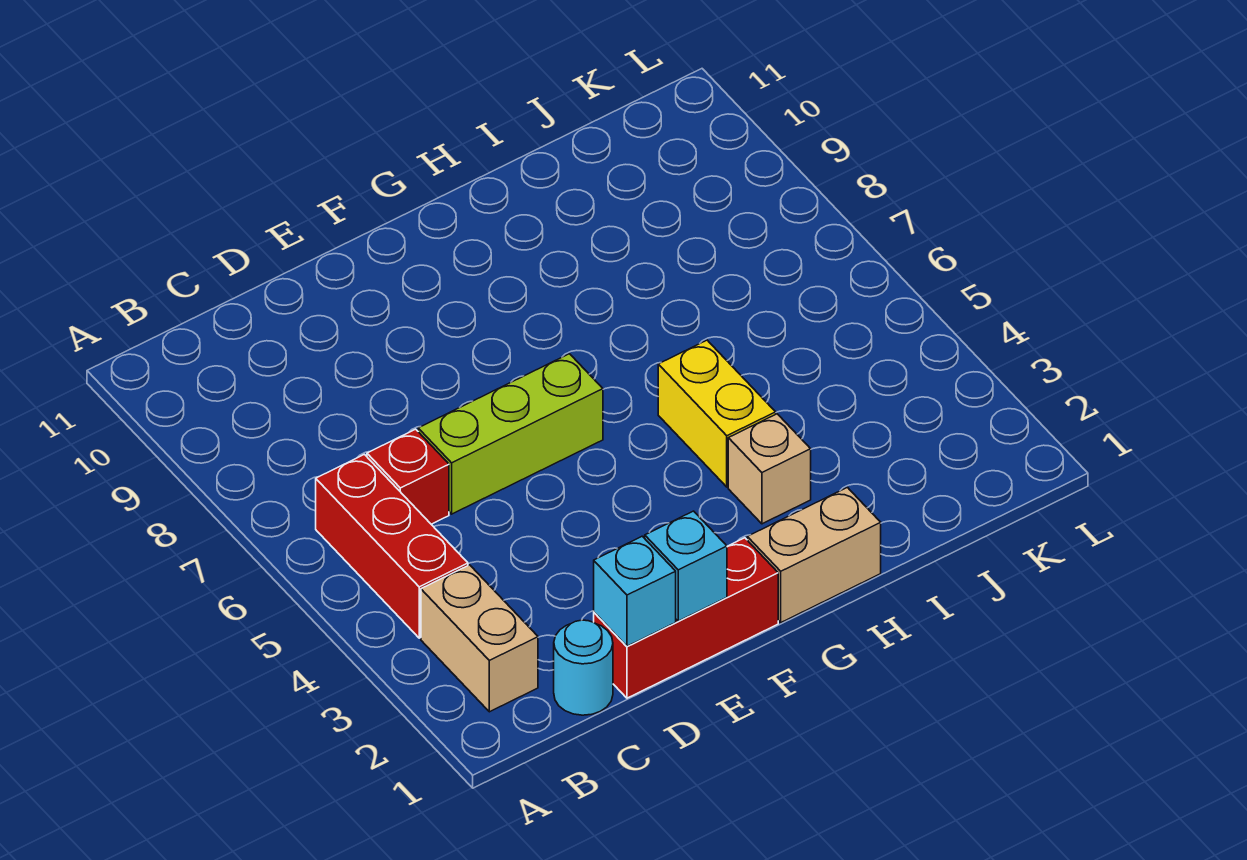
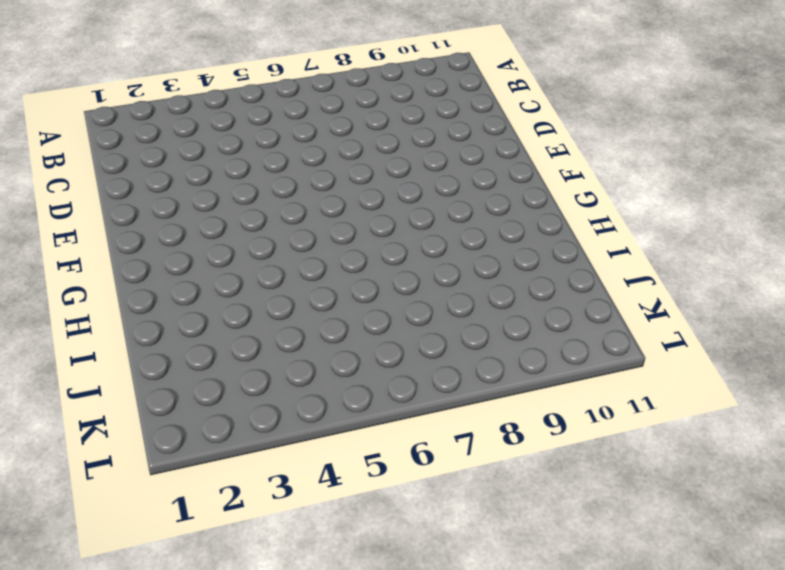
none -> tan brick B2:B3 level 1
none -> red brick B4:B6 level 1

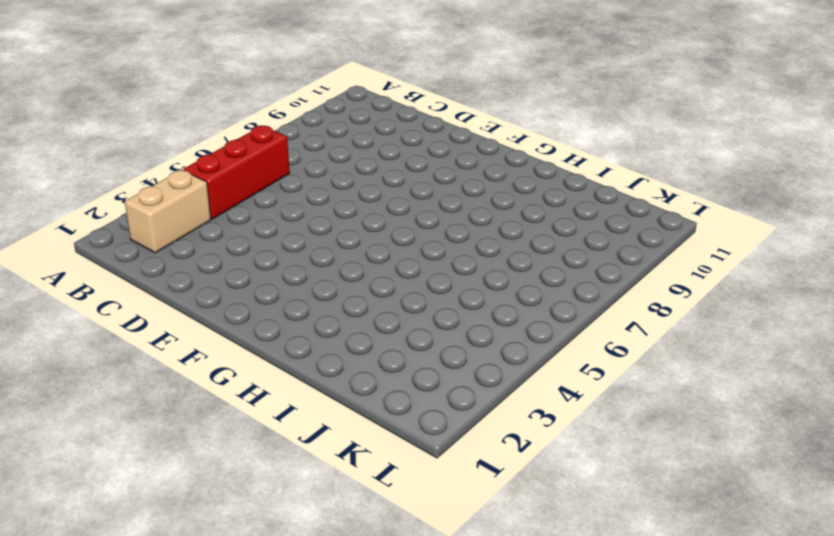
none -> cyan round brick C1 level 1
none -> red brick C6 level 1

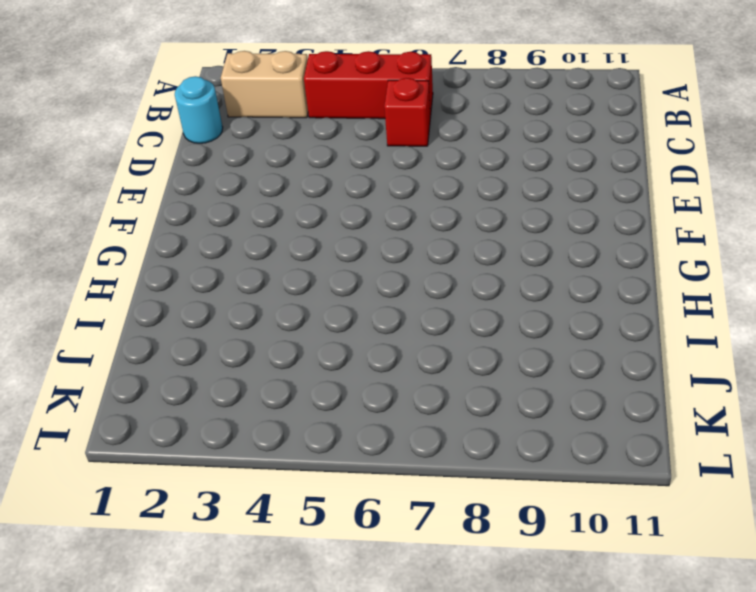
none -> red brick D1:F1 level 1
none -> lime brick D6:F6 level 1

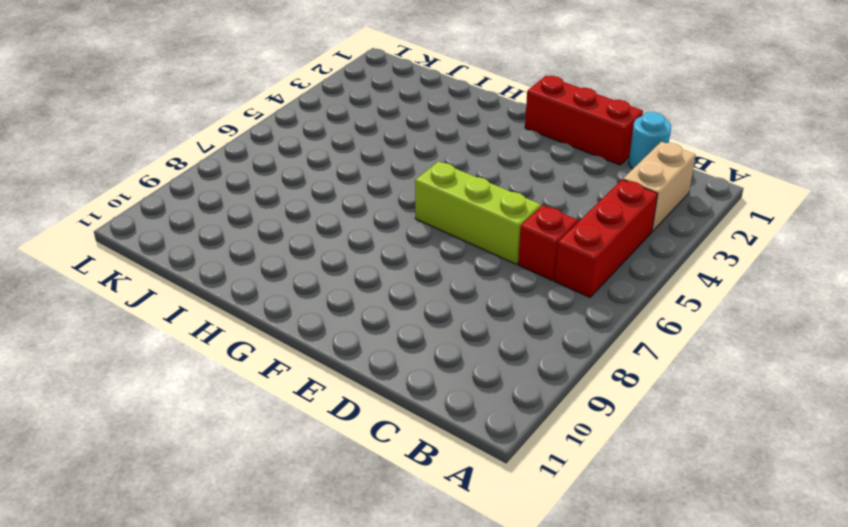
none -> tan brick G1:H1 level 1
none -> tan brick H3 level 1

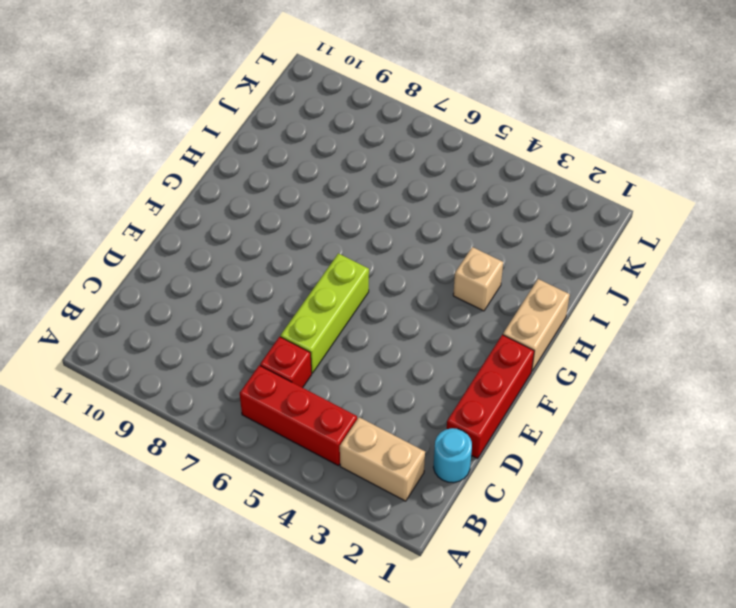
none -> yellow brick H4:H5 level 1
none -> cyan brick D1 level 2

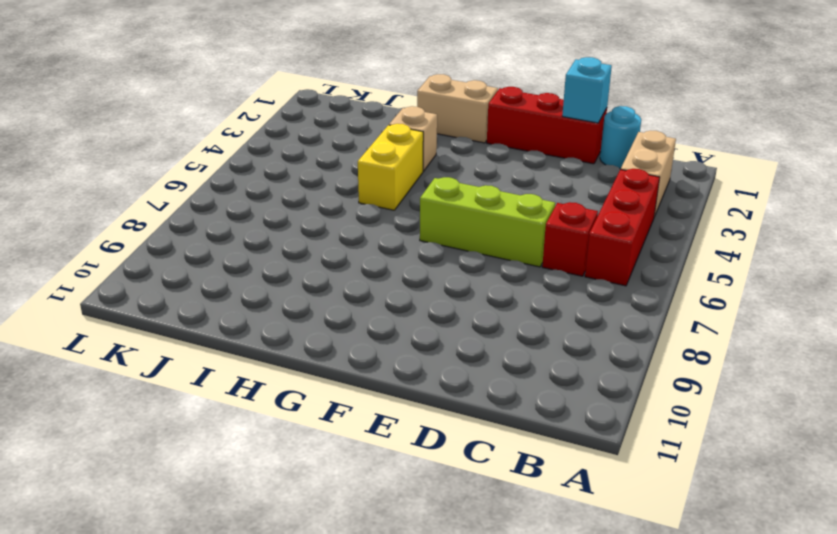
none -> cyan brick E1 level 2

